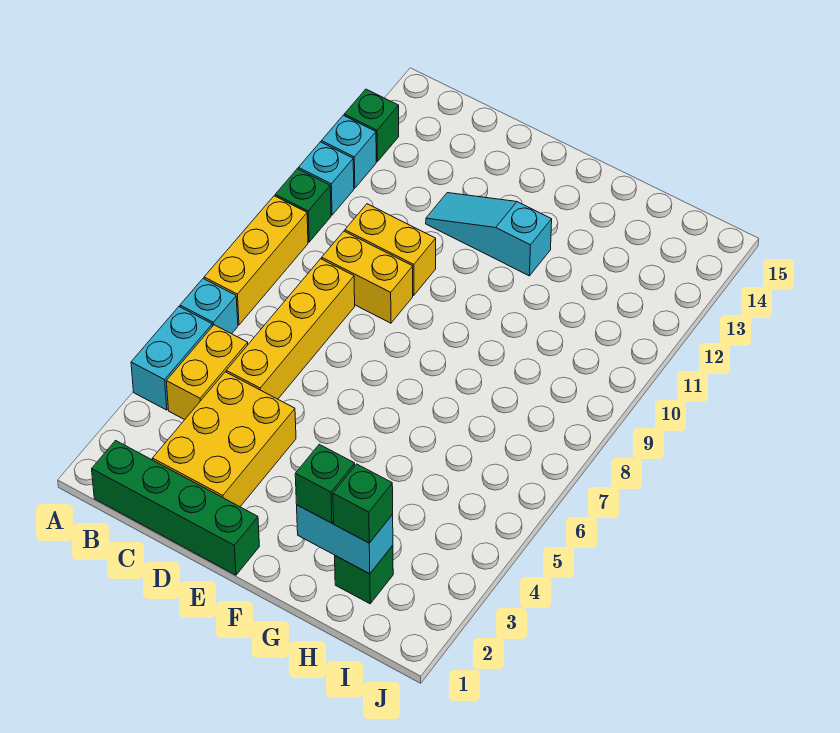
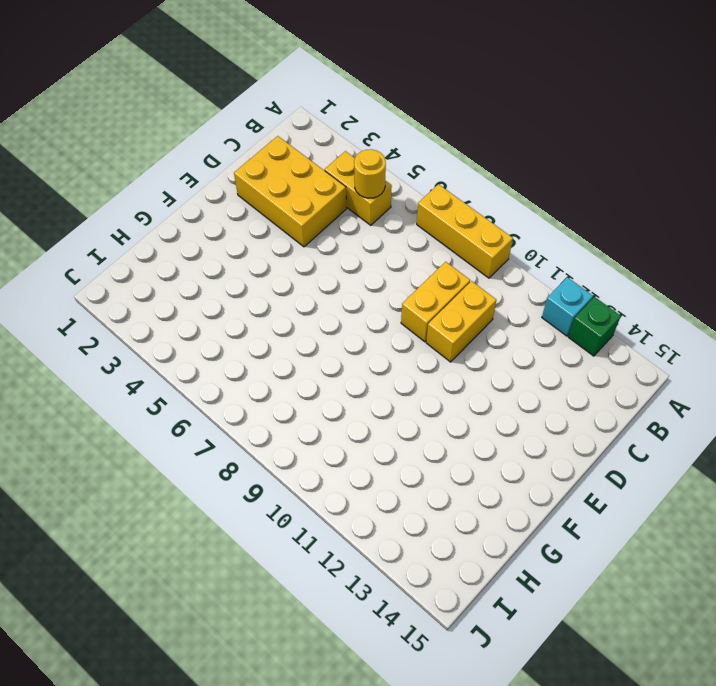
yellow round brick B5 level 2 -> none
none -> cyan brick A4:A5 level 1
none -> cyan brick A6 level 1
none -> green brick A10 level 1

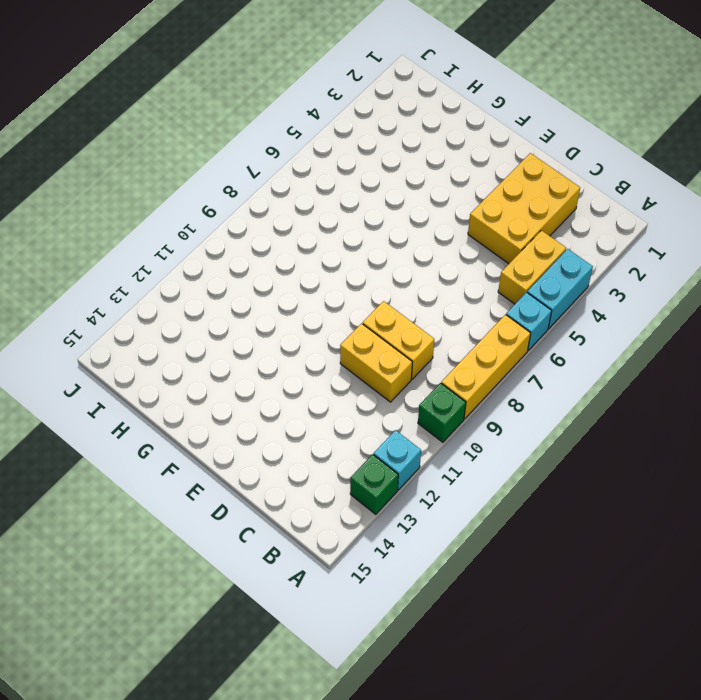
none -> cyan brick A11 level 1
none -> green brick B1:E1 level 1
none -> yellow brick C5:C8 level 1

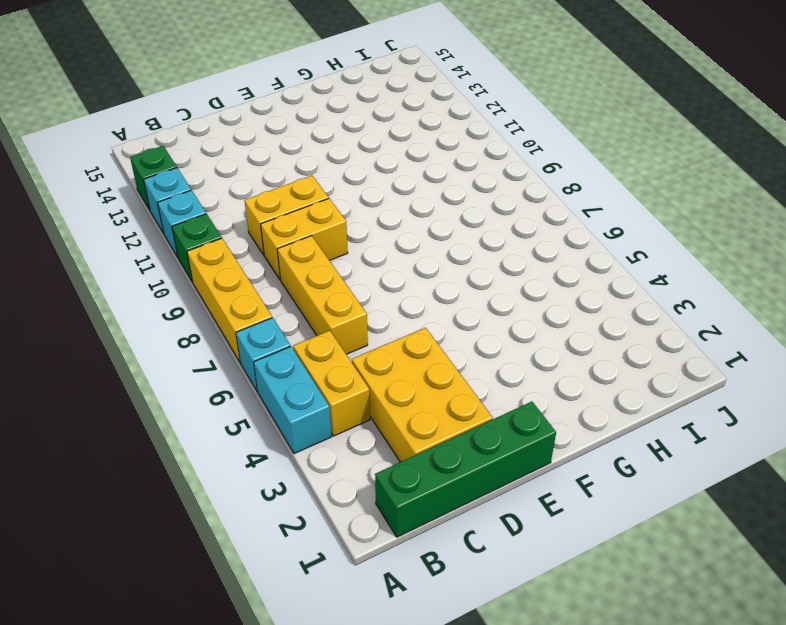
yellow brick C6:C8 level 1 -> yellow brick C5:C8 level 1
none -> cyan slope D12:F12 level 1 top F
none -> green brick H2 level 1
none -> cyan brick G2:H2 level 2

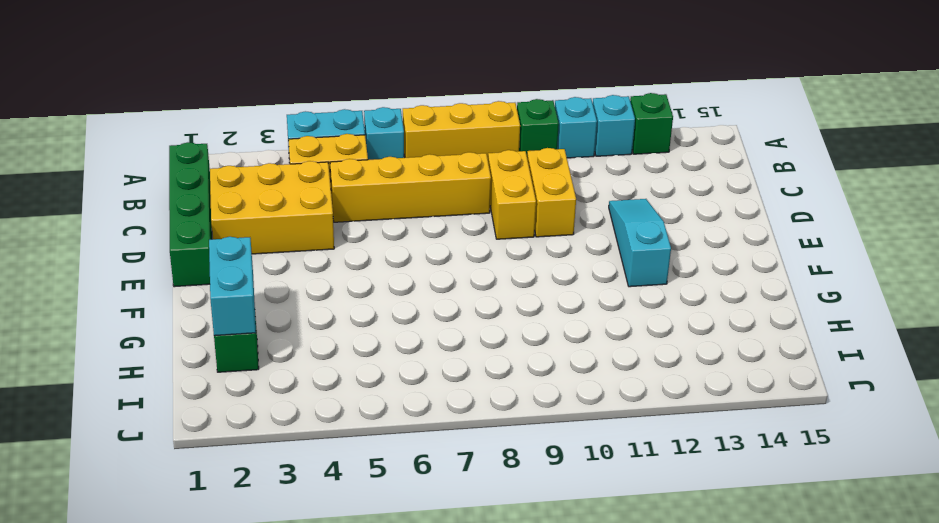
none -> green brick G2 level 3
none -> green brick H2 level 3

